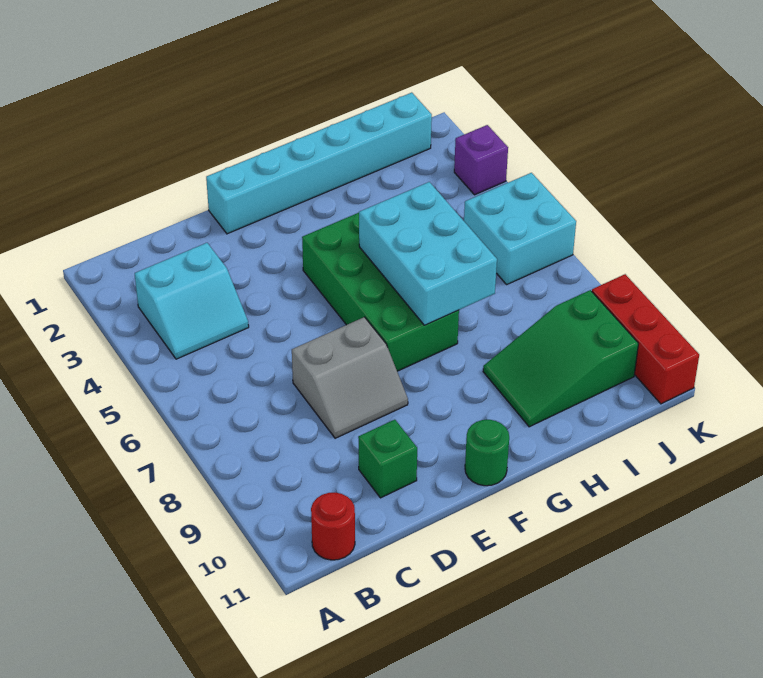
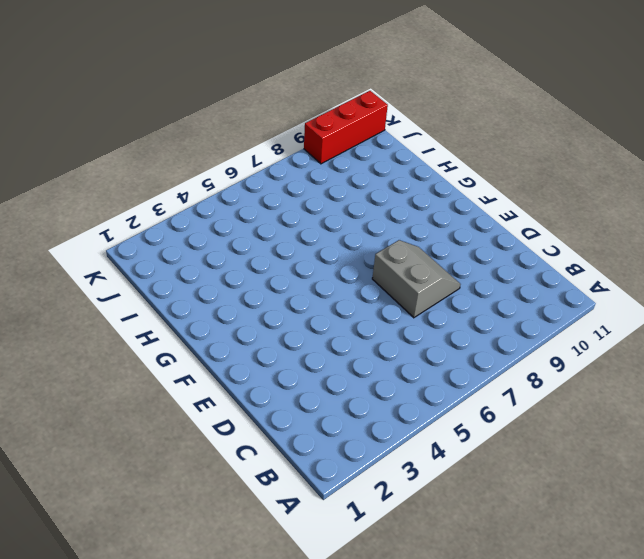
none -> cyan slope B3:C4 level 1 top 3
none -> red round brick B11 level 1
none -> green brick D10 level 1

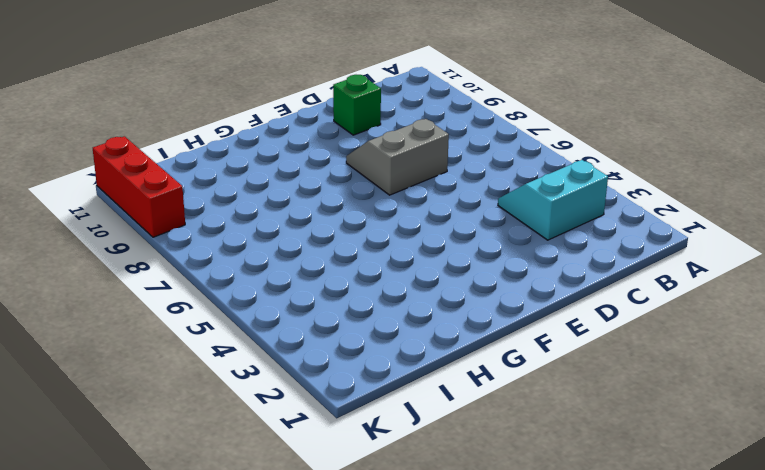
none -> red round brick B11 level 1
none -> cyan brick E1:J1 level 1
none -> green brick F4:G7 level 1

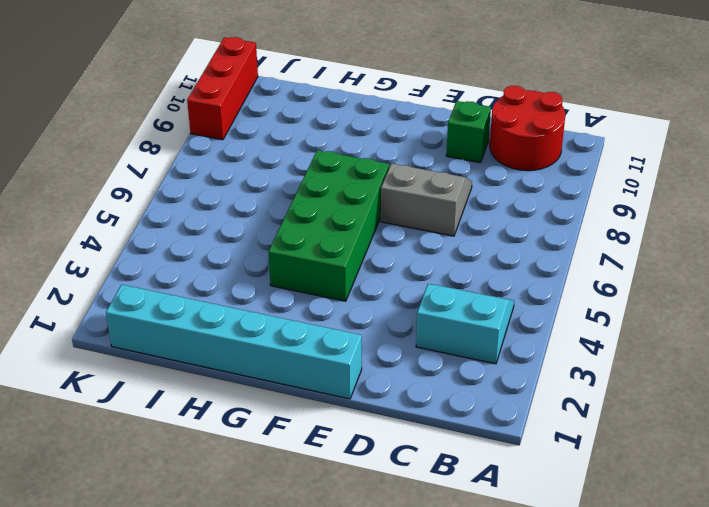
red round brick B10:C11 level 1 -> red round brick B11 level 1
none -> green round brick F11 level 1
none -> green slope H9:J10 level 1 top J
none -> cyan brick J5:K6 level 1

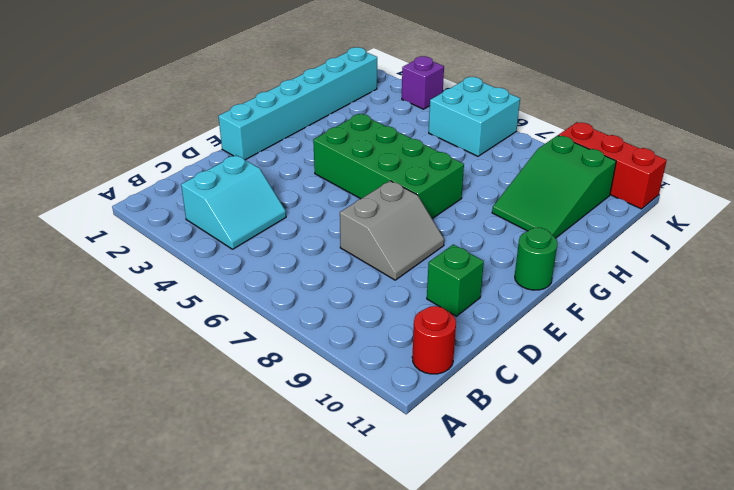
none -> cyan brick G5:H7 level 2

